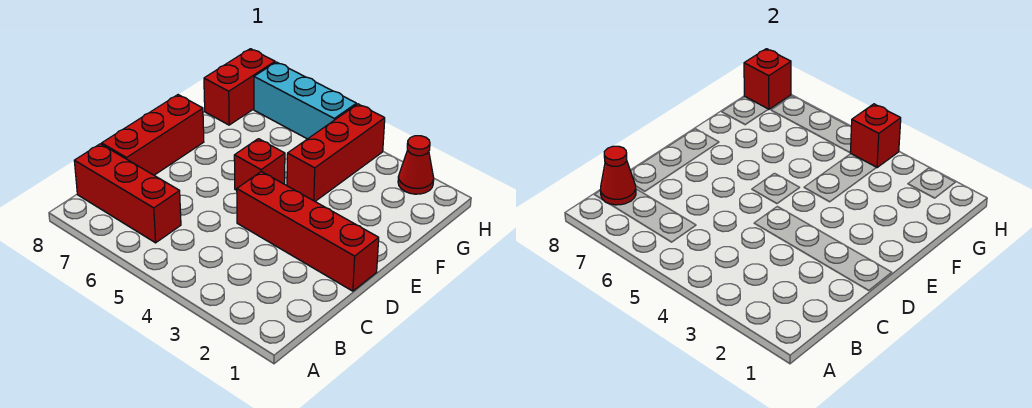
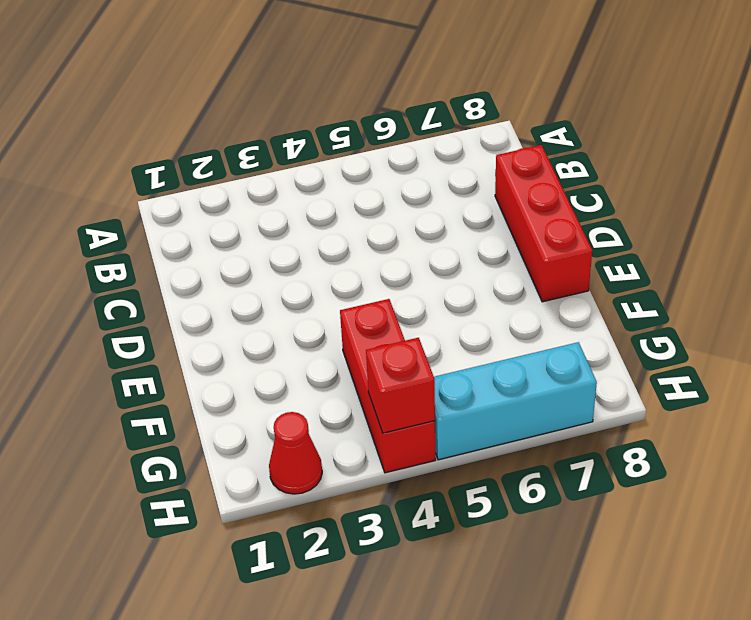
none -> red brick B6:B8 level 1
none -> red brick D1:D4 level 1

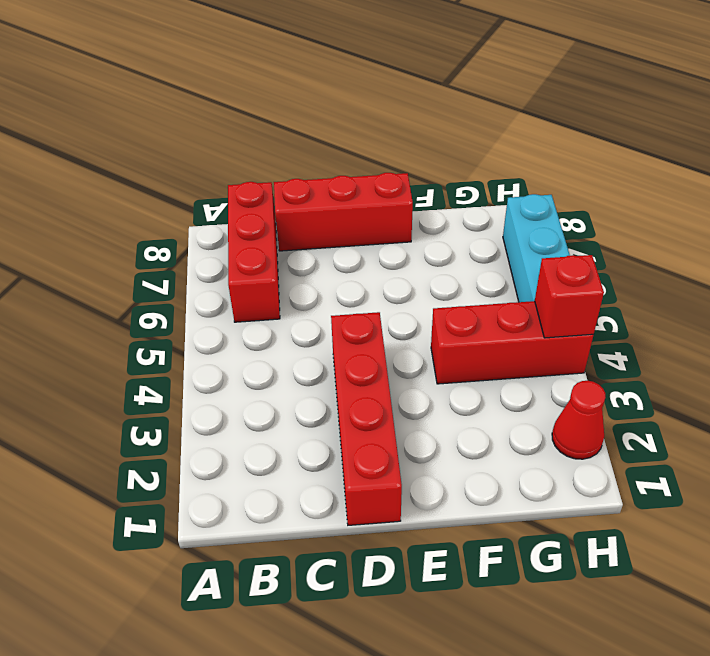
none -> red brick E5 level 1
none -> red brick G8:H8 level 1

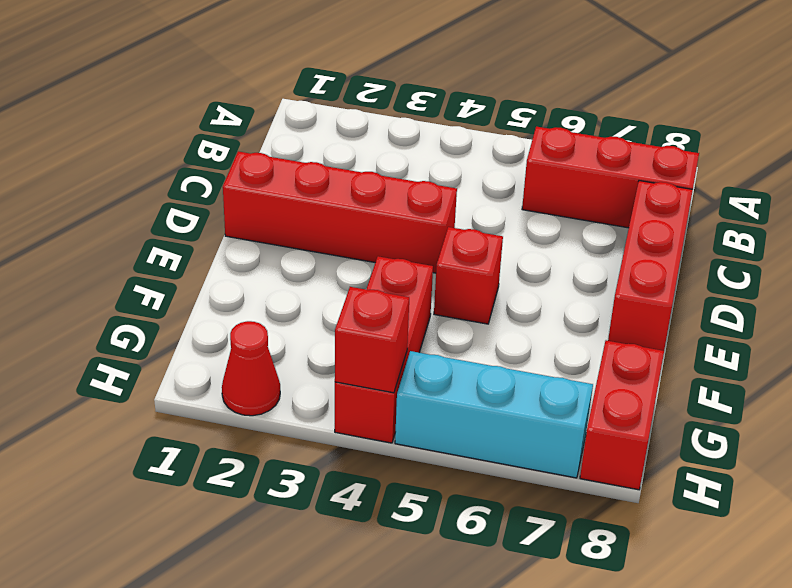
none -> red cone B8 level 2
none -> red brick H8 level 2

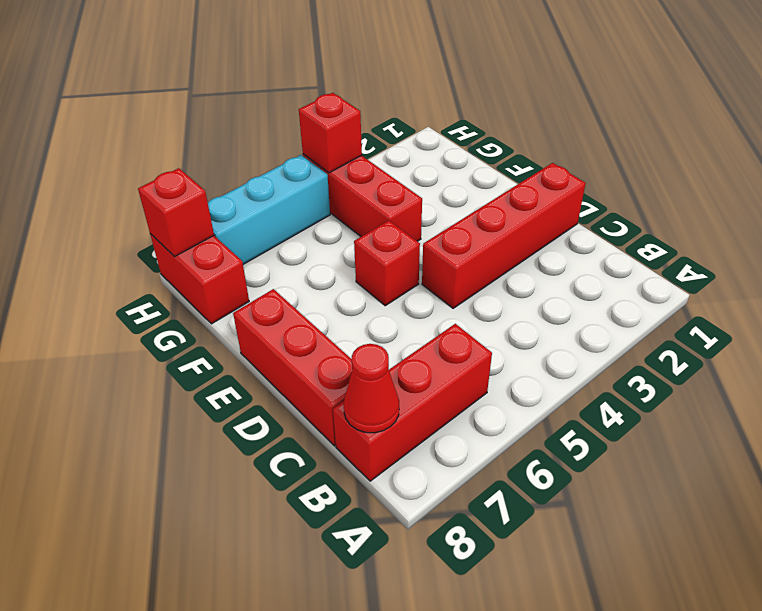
none -> red cone H2 level 1

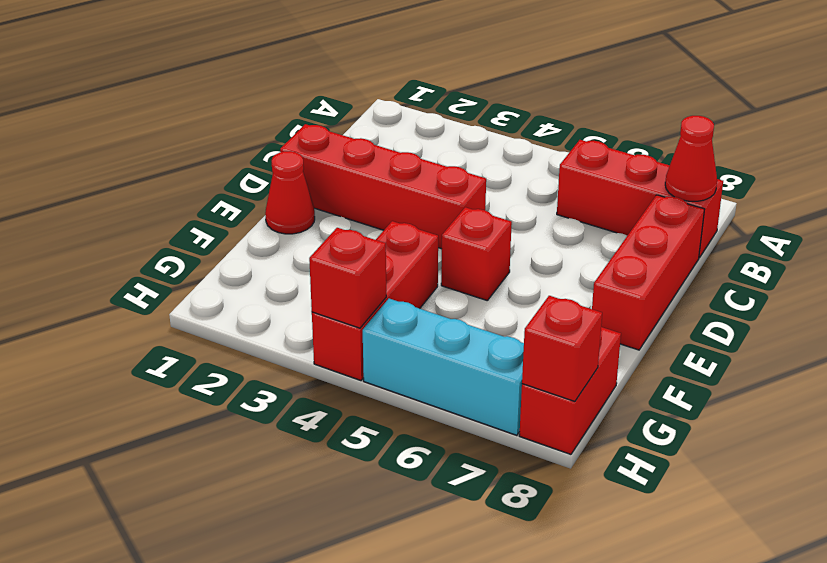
red cone E1 level 1 -> red cone H2 level 1

